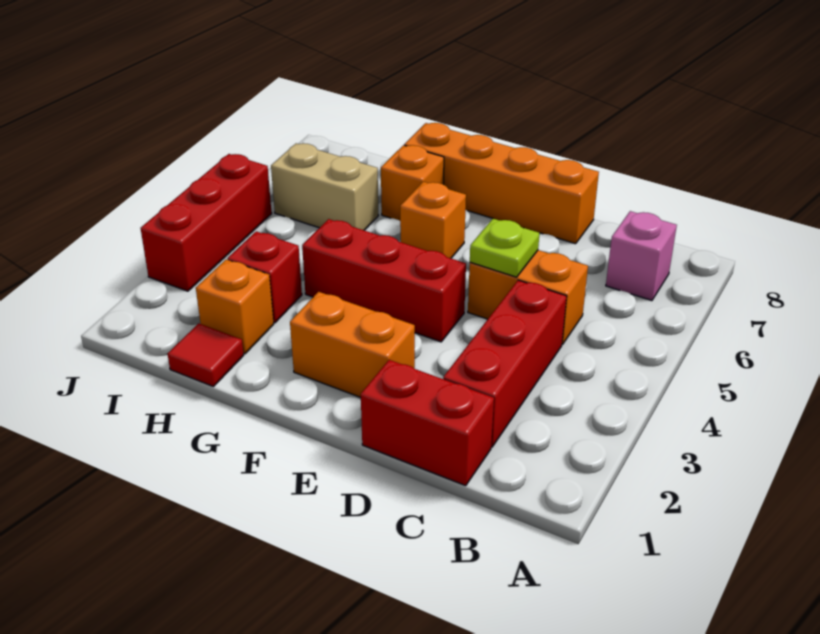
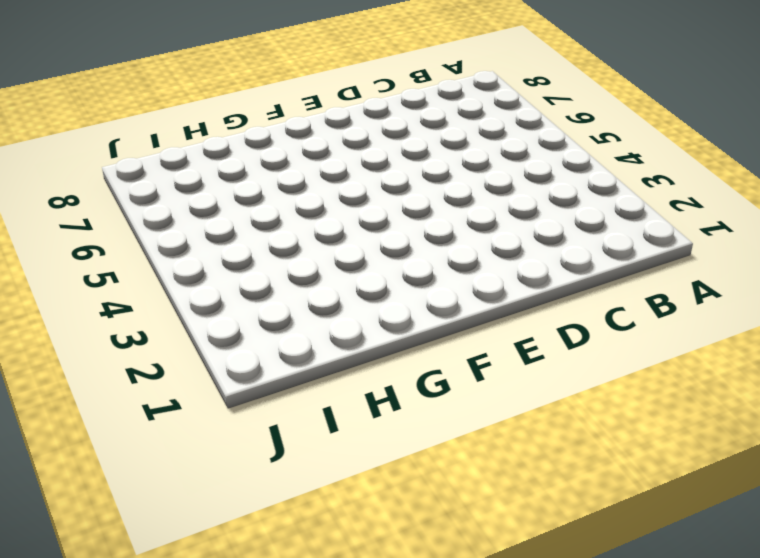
none -> pink brick B7 level 1
none -> red brick C1:D1 level 1
none -> red brick C2:C4 level 1

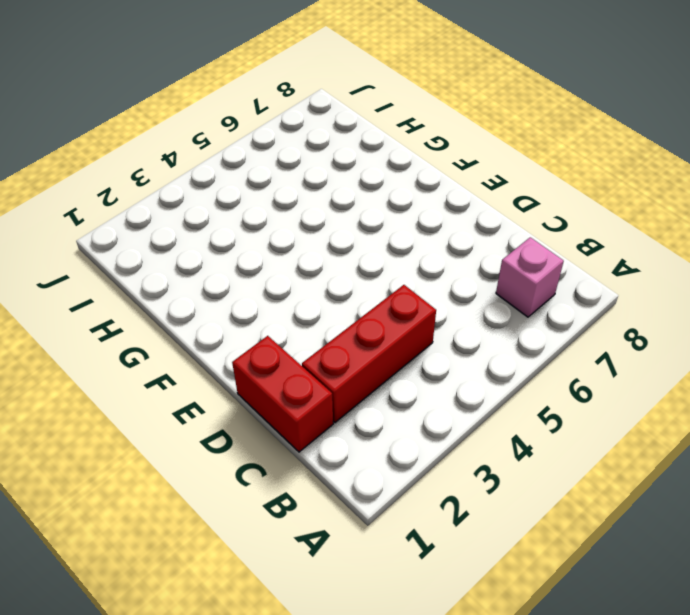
none -> orange brick C5:D5 level 1
none -> orange brick D8:G8 level 1
none -> orange brick E2:F2 level 1

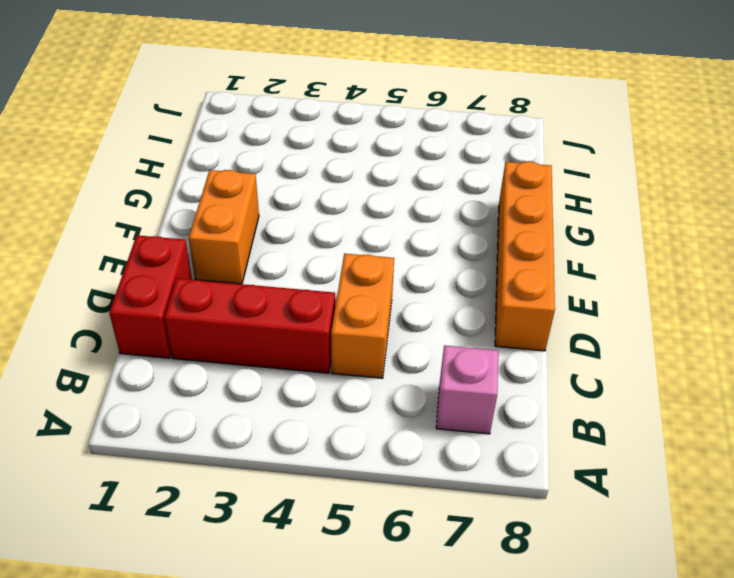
none -> red brick E4:G4 level 1
none -> orange brick F6 level 1
none -> orange brick G7 level 1

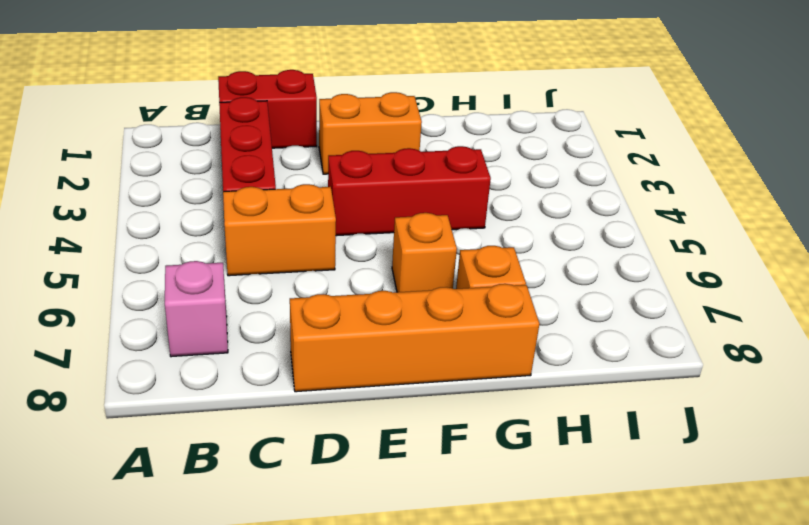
none -> red tile H1 level 1
none -> orange brick H2 level 1
none -> red brick H3 level 1

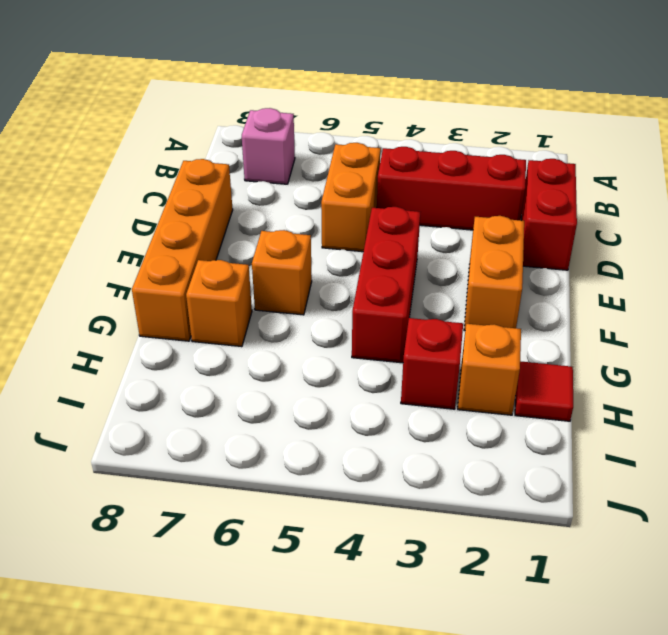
none -> tan brick H6:I6 level 1
none -> red brick J3:J5 level 1
none -> lime plate D5 level 2

